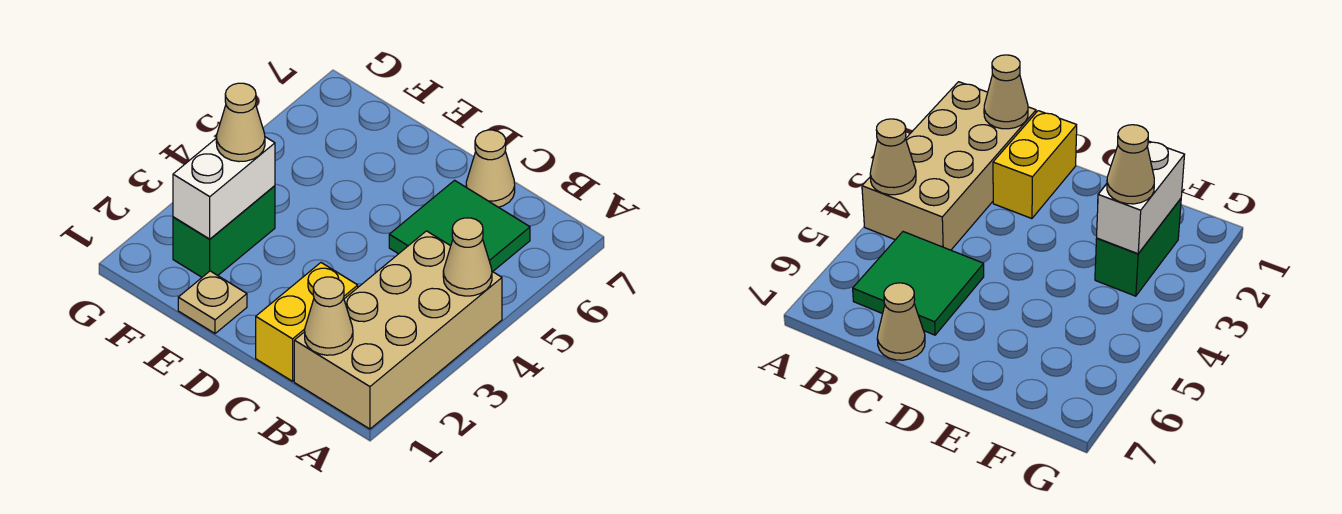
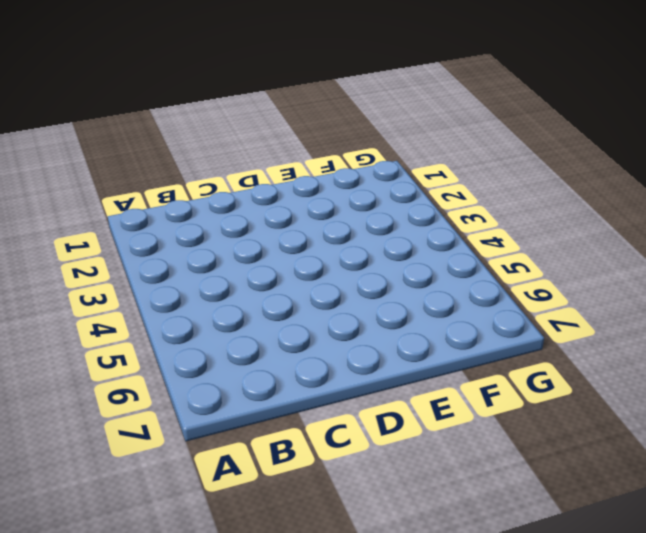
none -> tan brick A1:B4 level 1
none -> green tile B5:C6 level 1

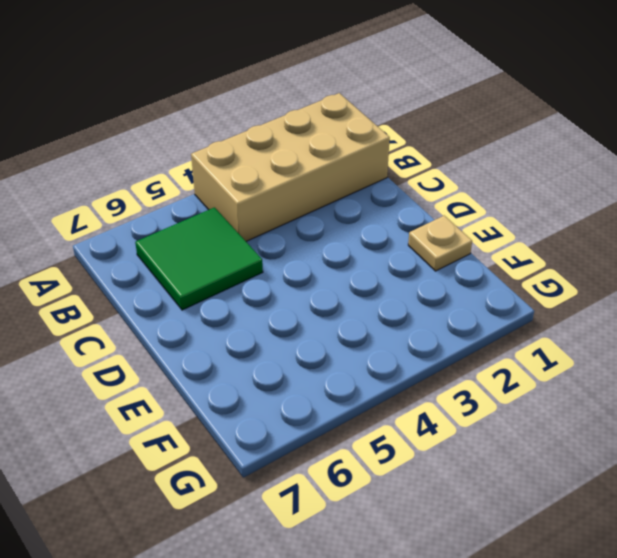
none -> yellow brick C1:C2 level 1
none -> tan cone C7 level 1

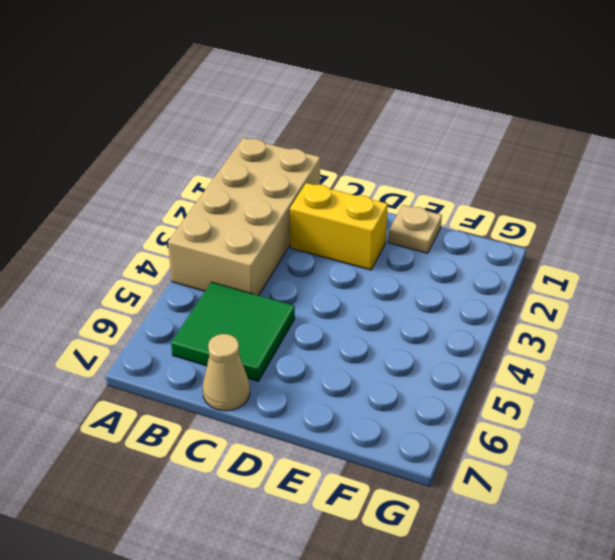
yellow brick C2:D2 level 1 -> yellow brick C1:C2 level 1
none -> green brick F2:F3 level 1
none -> tan cone A4 level 2

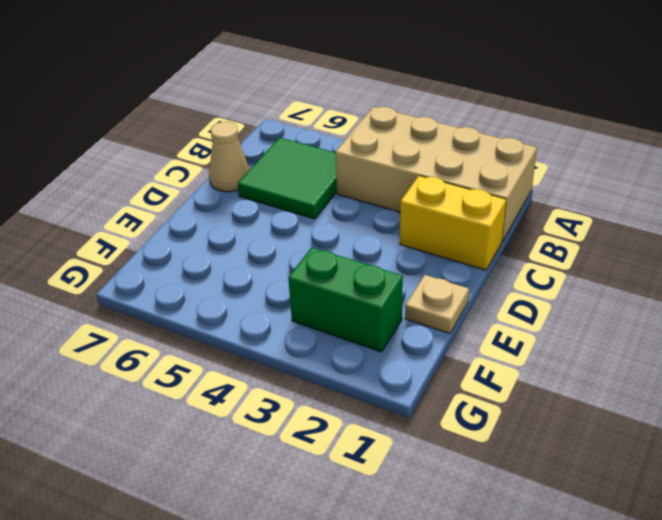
none -> tan cone A4 level 2
none -> tan cone B1 level 2

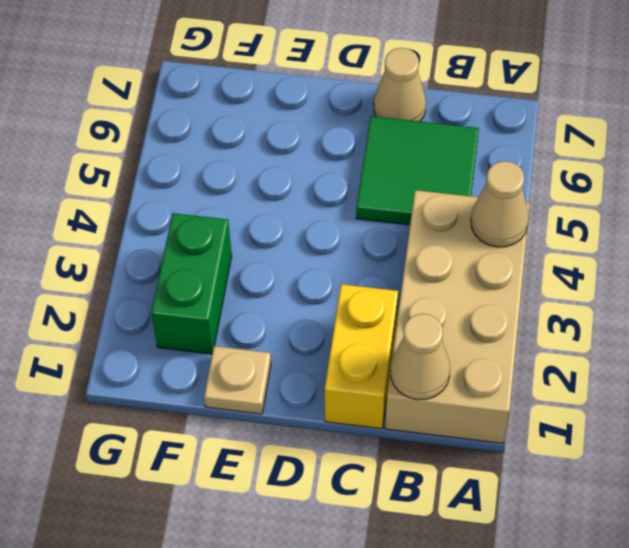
none -> white brick F2:F3 level 2
none -> tan cone F3 level 3

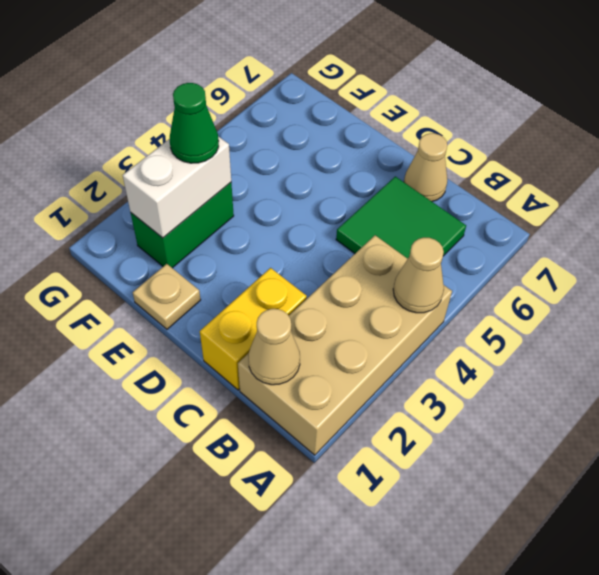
green cone F3 level 3 -> tan cone F3 level 3

